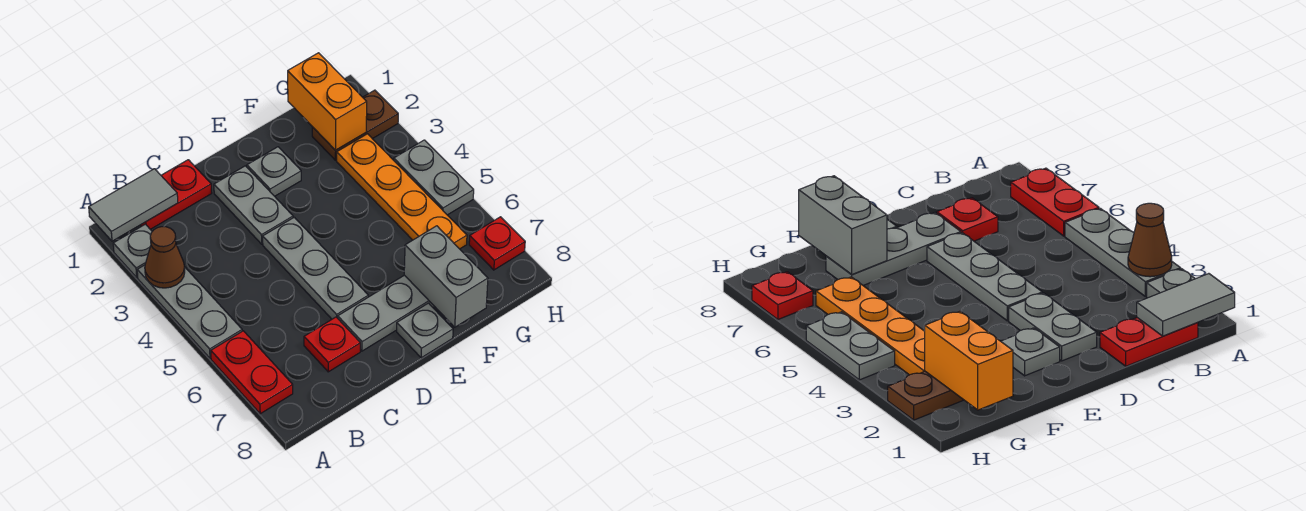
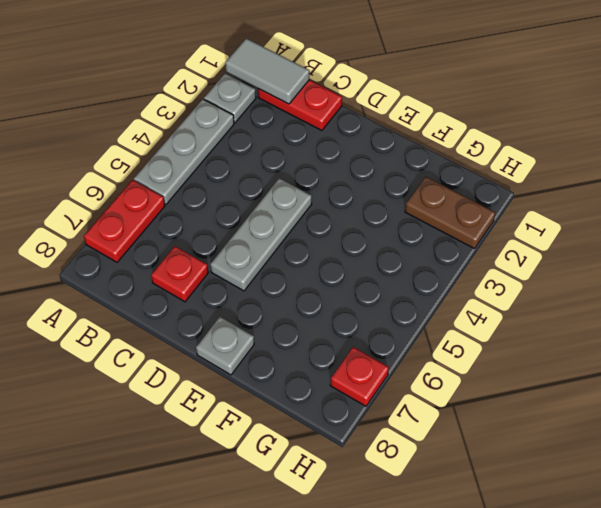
none -> grey plate D2:D3 level 1
none -> grey plate D7:F7 level 1
none -> grey plate E2 level 1

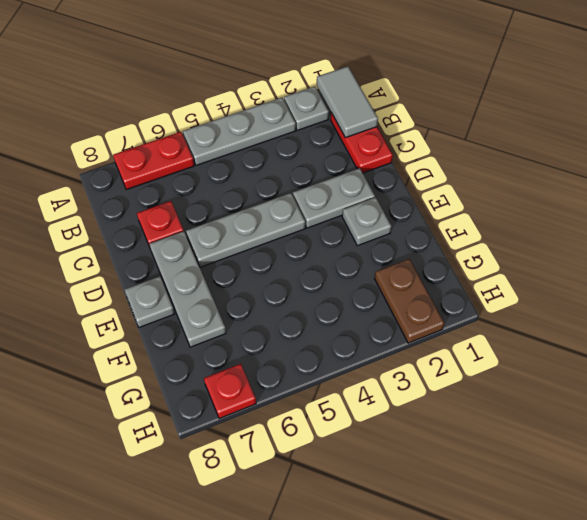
none -> orange plate G3:G6 level 1
none -> grey plate H4:H5 level 1
none -> brown cone A3 level 2

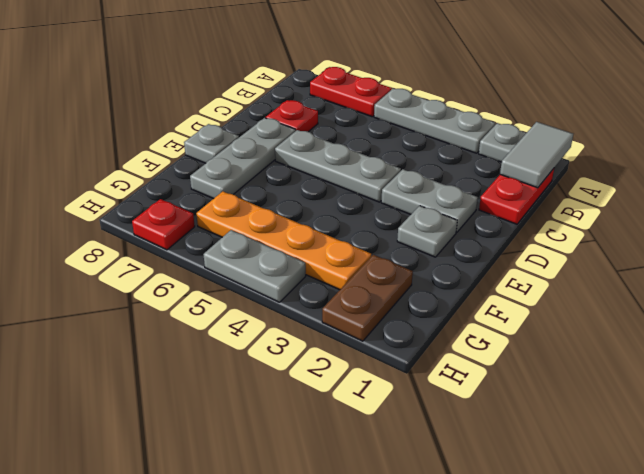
none -> brown cone A3 level 2
none -> grey brick F7:F8 level 2
none -> orange brick G1:G2 level 2

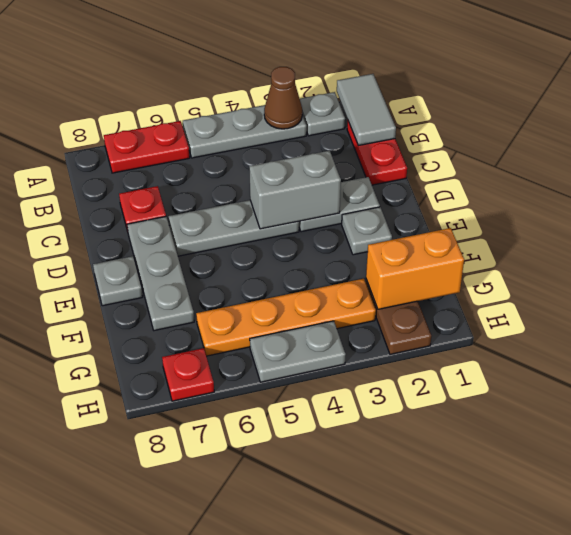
grey brick D3:D4 level 2 -> grey brick F7:F8 level 2

